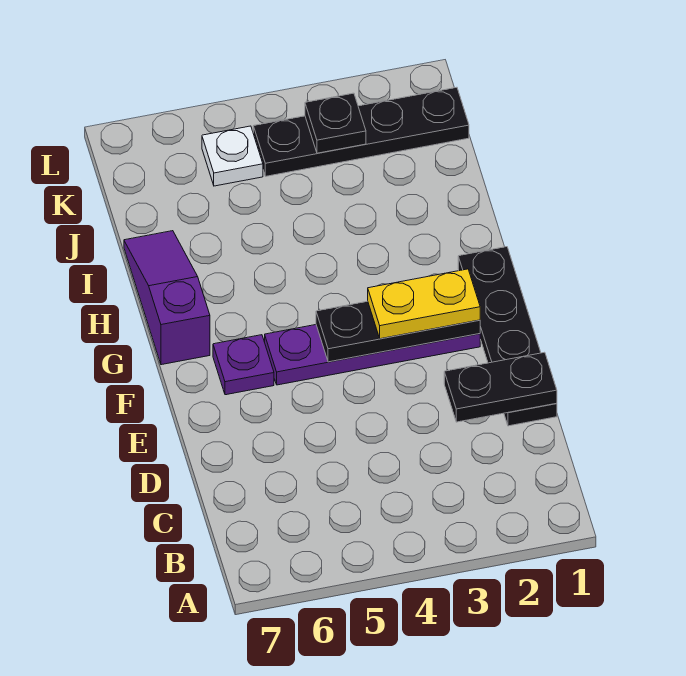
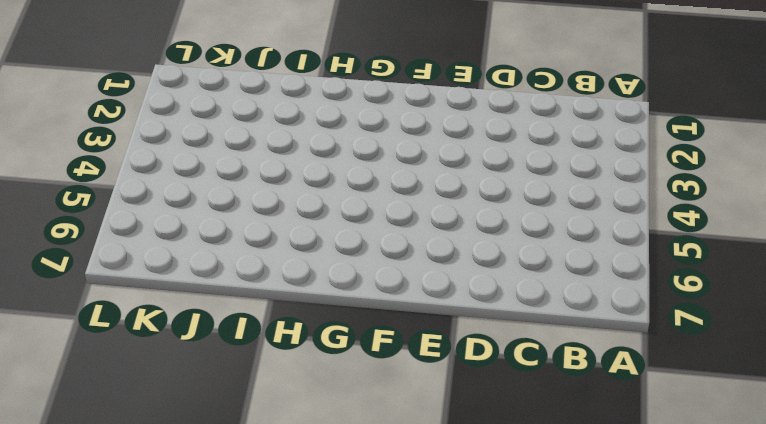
none -> black plate D1:G1 level 1
none -> purple plate F2:F5 level 1

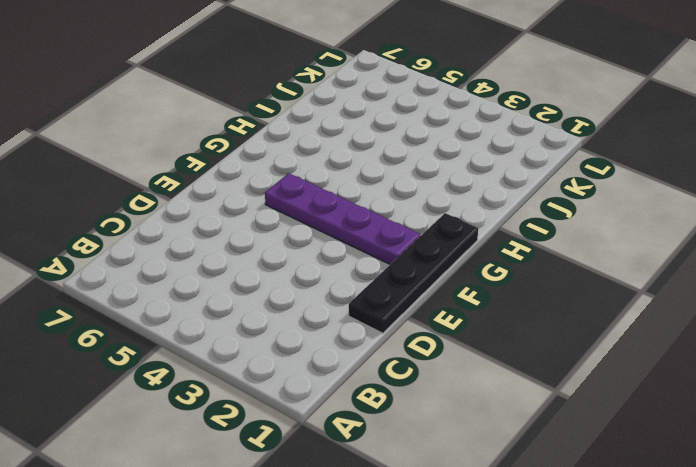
none -> purple plate F6 level 1
none -> purple slope G7:I7 level 1 top G

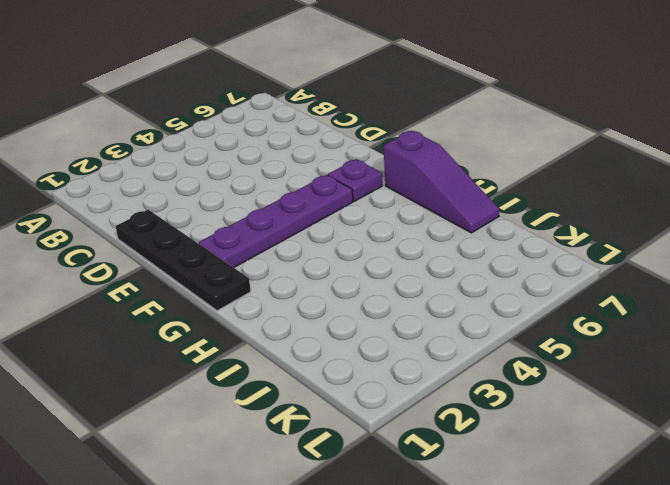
none -> black plate K1:K4 level 1
none -> white plate K5 level 1

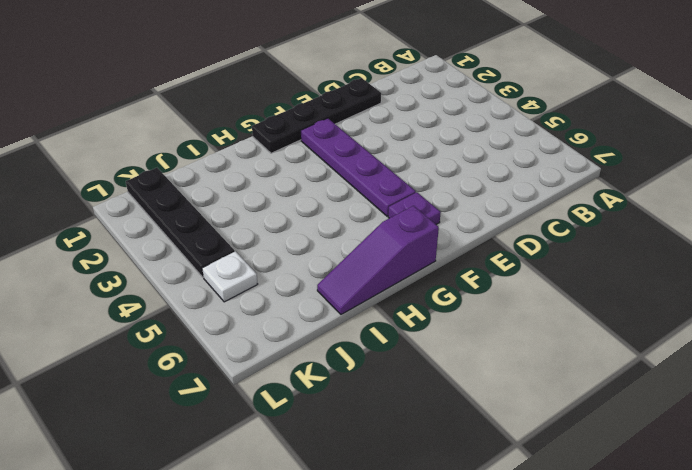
none -> black plate D1:D2 level 2
none -> black plate F2:F4 level 2

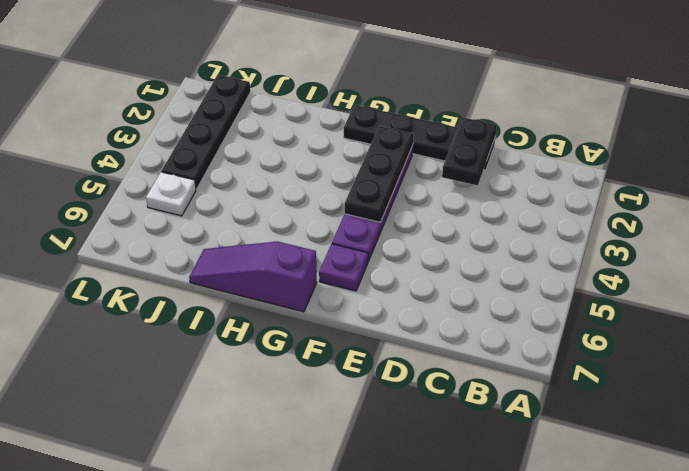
none -> black plate K3 level 2
none -> yellow plate F2:F3 level 3

